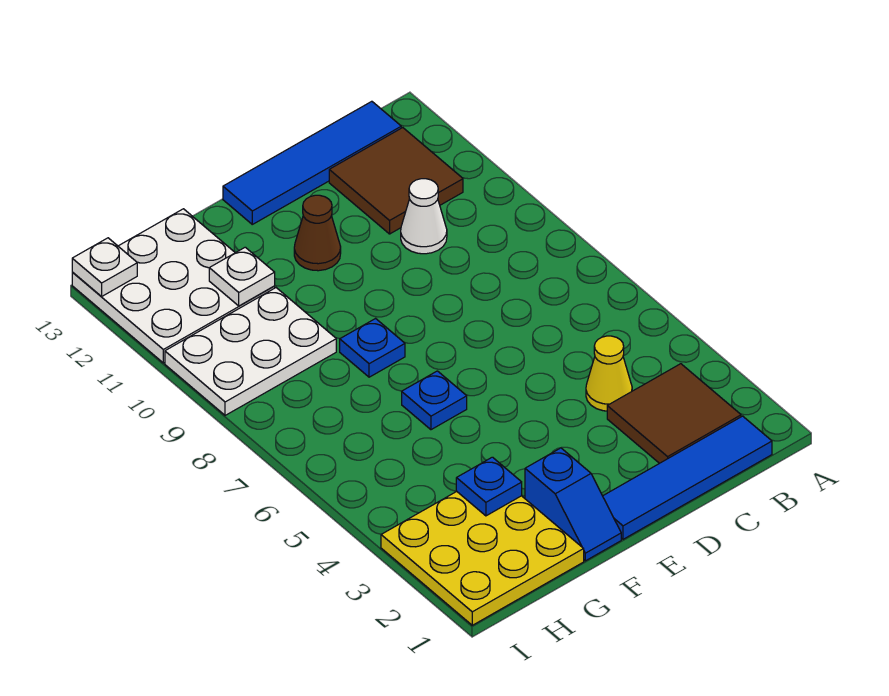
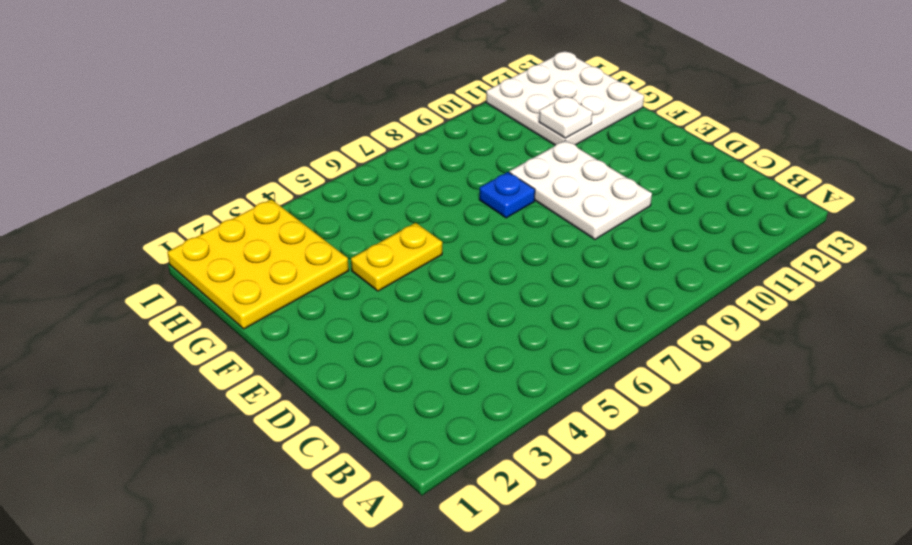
white plate D9:F10 level 1 -> white plate G9:I10 level 1
yellow plate F4:F5 level 1 -> none
none -> blue tile B1:E1 level 1
none -> brown tile B2:C3 level 1
none -> brown tile B11:C12 level 1

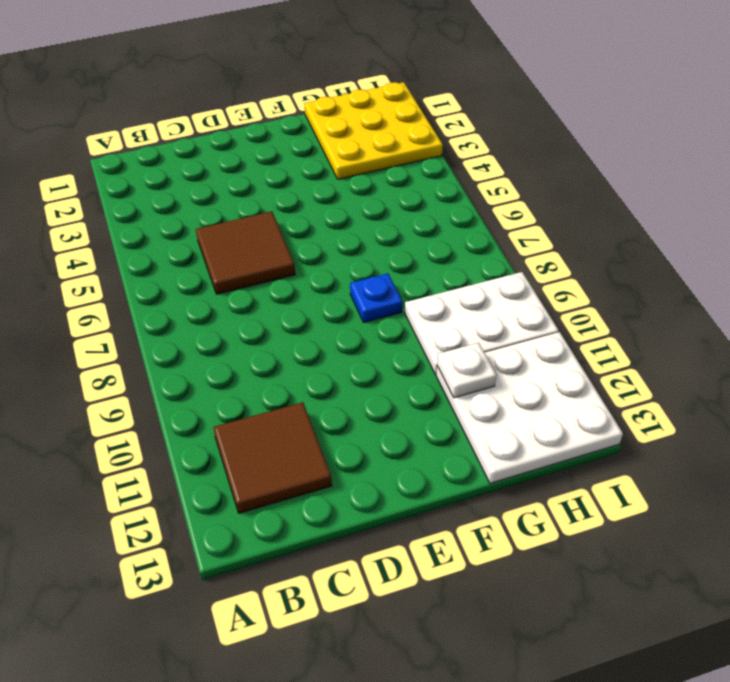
brown tile C5:D6 level 1 -> brown tile B2:C3 level 1
none -> blue tile B1:E1 level 1
none -> blue tile B13:E13 level 1
none -> yellow cone C4 level 1

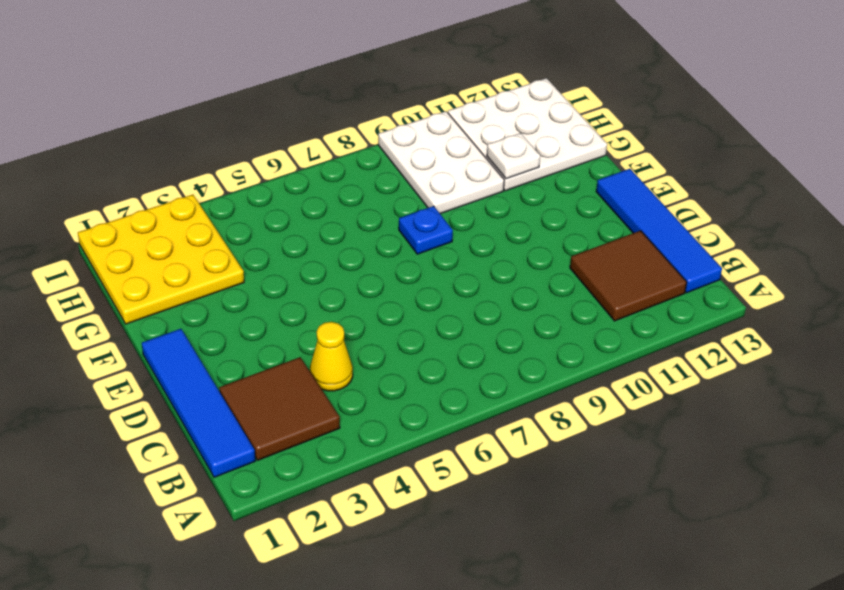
none -> white cone C10 level 1
none -> brown cone E11 level 1
none -> blue slope F1:F2 level 1 top 2

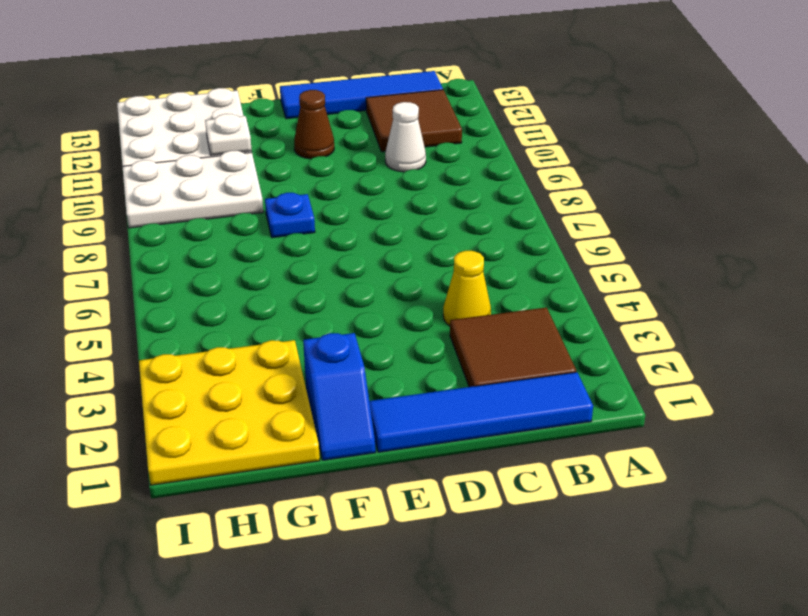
none -> blue plate F6 level 1
none -> blue plate G3 level 2
none -> white plate I13 level 2

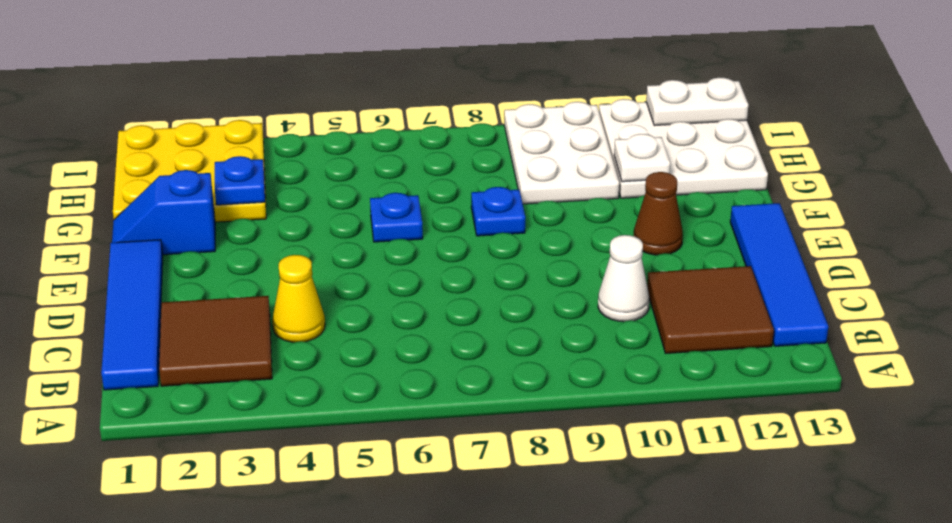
white plate I12:I13 level 2 -> white plate I13 level 2

